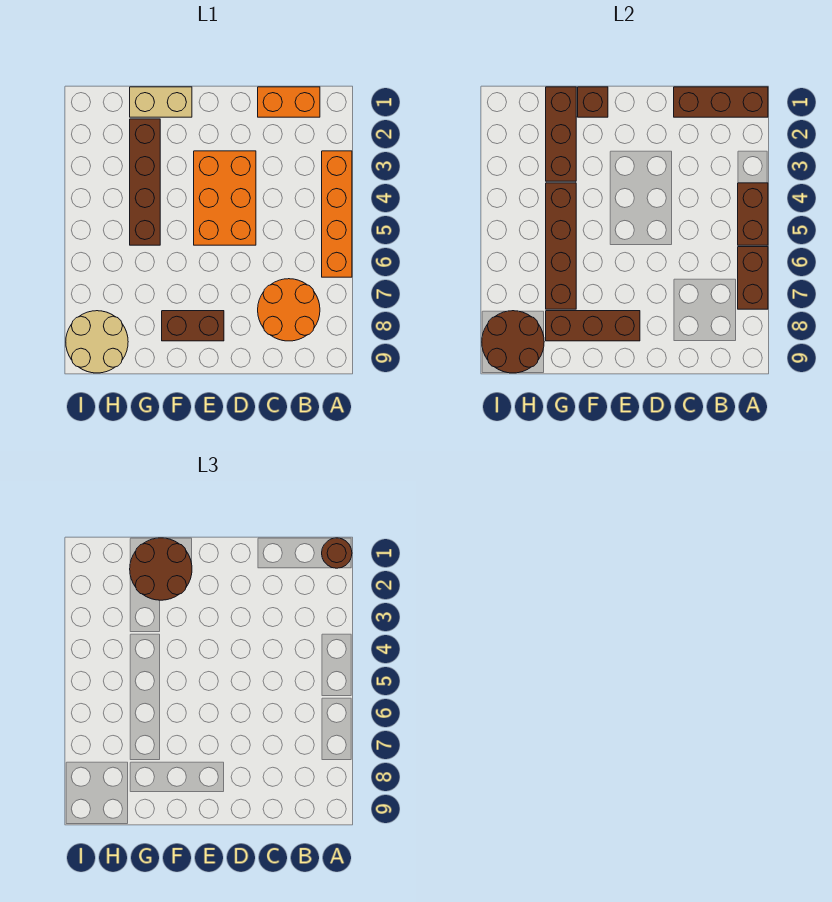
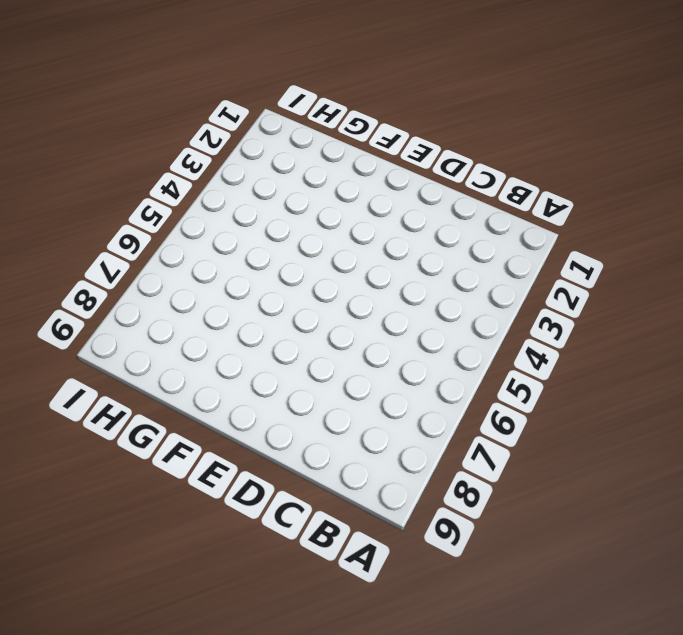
none -> orange brick A3:A6 level 1
none -> orange brick B1:C1 level 1
none -> orange round brick B7:C8 level 1

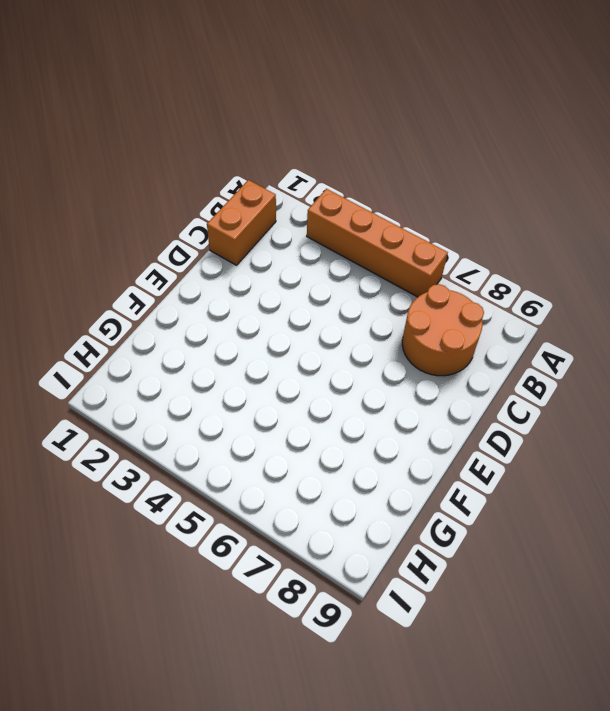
none -> orange brick D3:E5 level 1
none -> brown brick E8:F8 level 1
none -> tan brick F1:G1 level 1

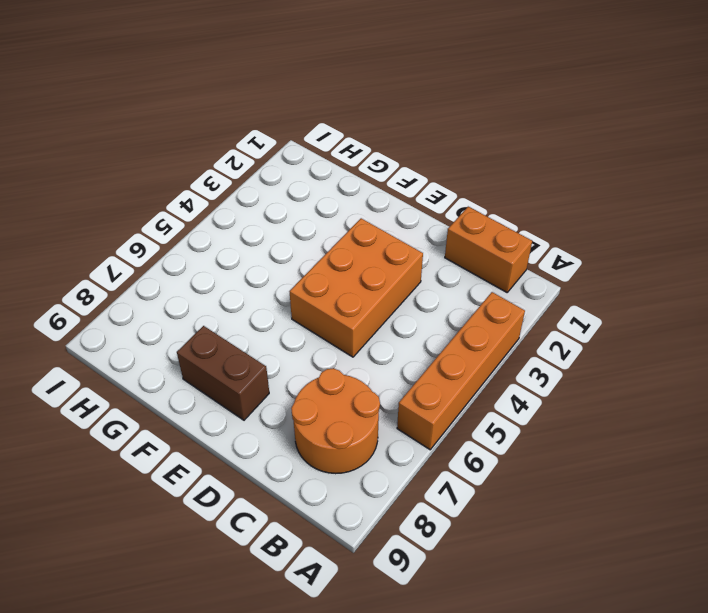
none -> tan brick F1:G1 level 1
none -> brown brick G2:G5 level 1
none -> tan round brick H8:I9 level 1

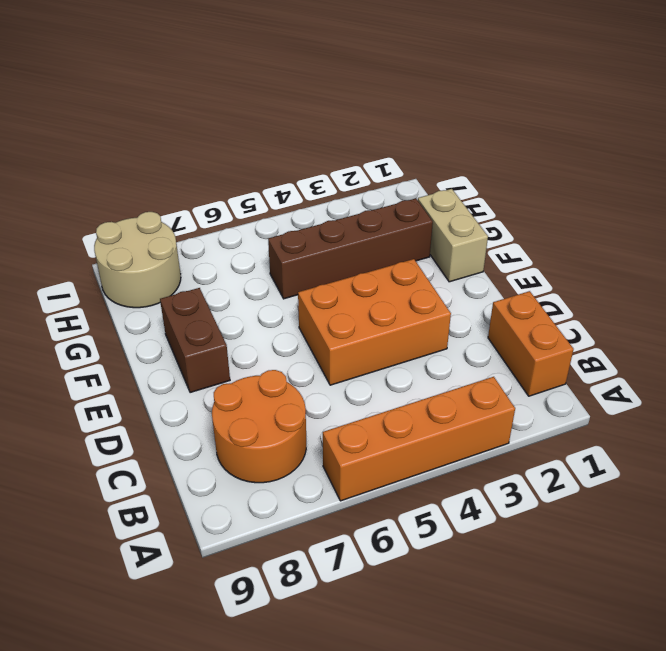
none -> brown brick A1:C1 level 2
none -> brown brick A4:A5 level 2
none -> brown brick A6:A7 level 2

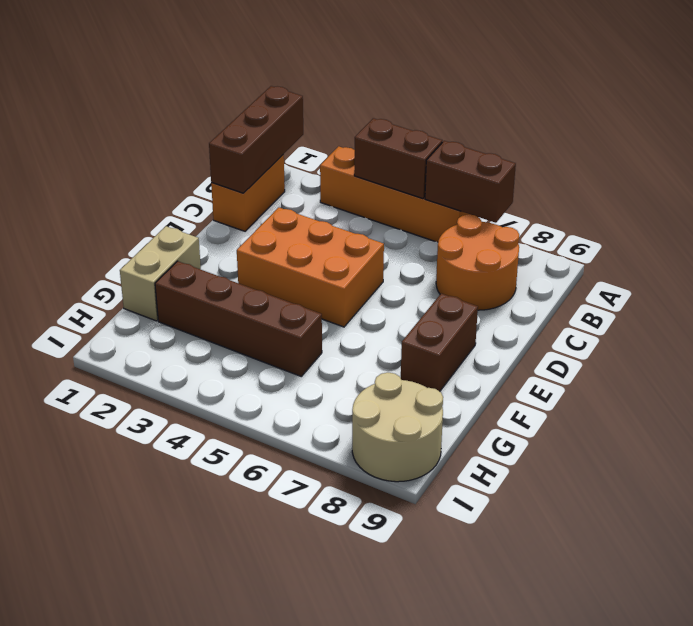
none -> brown brick E8:G8 level 2
none -> brown brick F1 level 2
none -> brown brick G1:G3 level 2

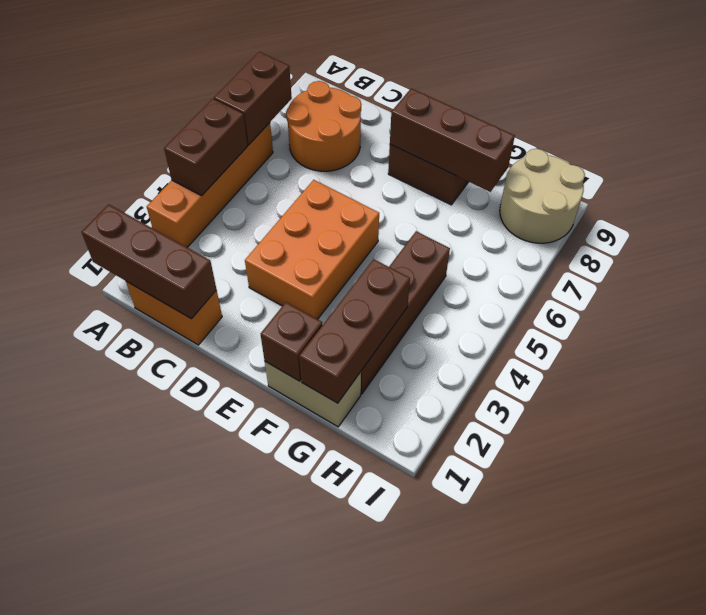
none -> brown brick G4:G7 level 2
none -> brown round brick H8:I9 level 2
none -> brown round brick A1 level 3

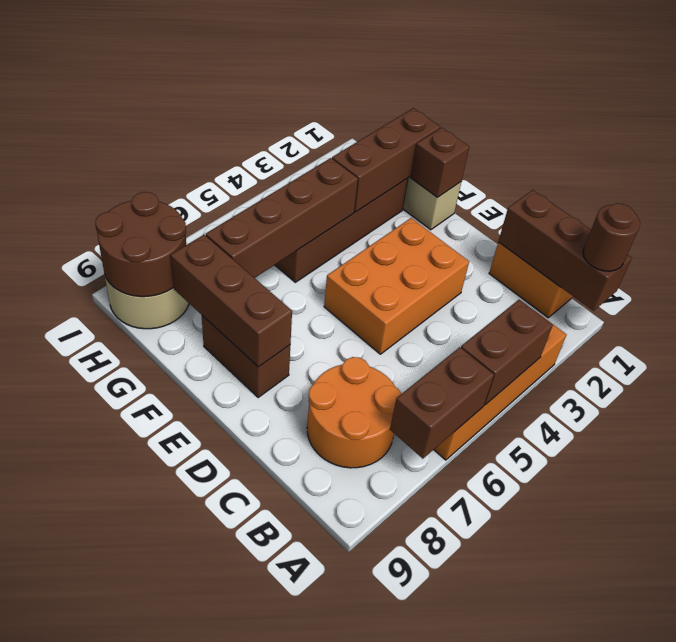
none -> brown round brick F1:G2 level 3

